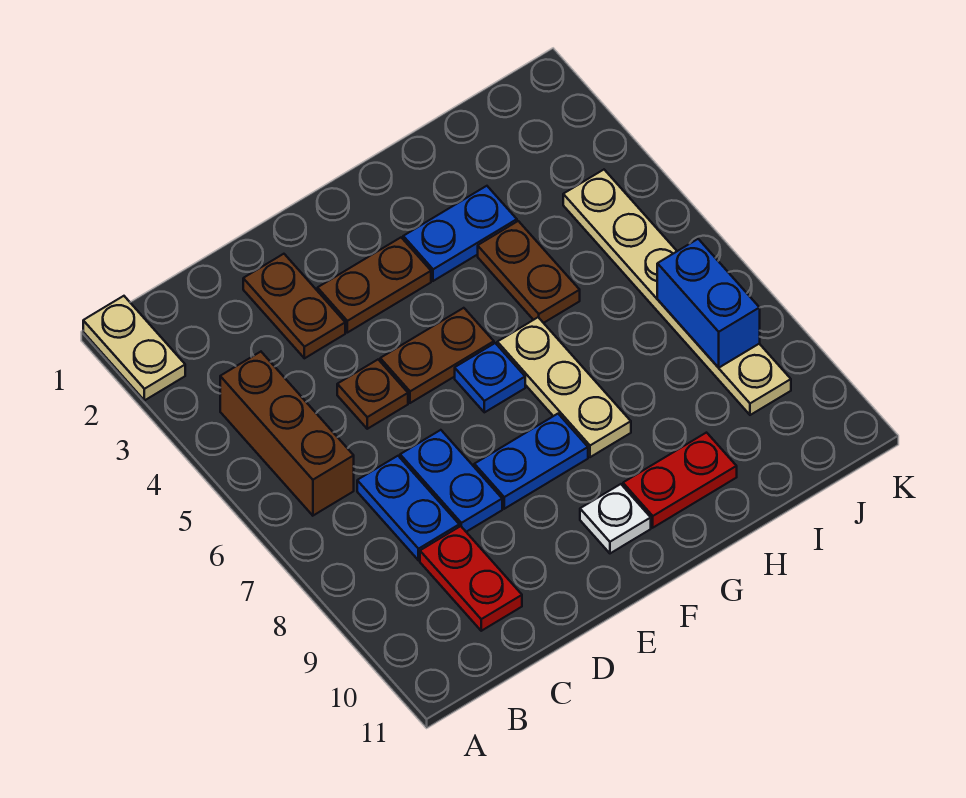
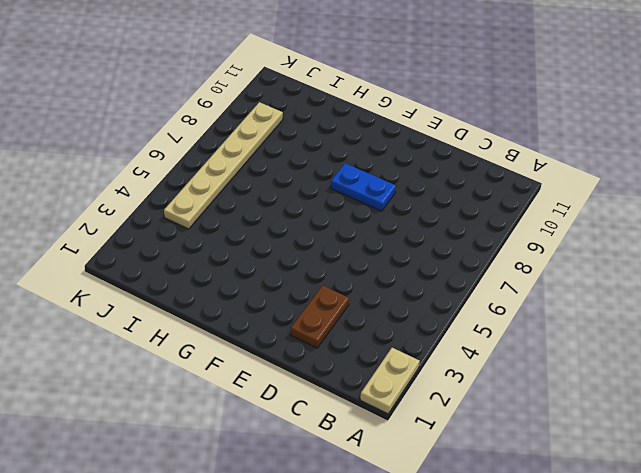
none -> brown brick B4:B6 level 1
none -> blue plate C7:C8 level 1
none -> red plate C9:C10 level 1

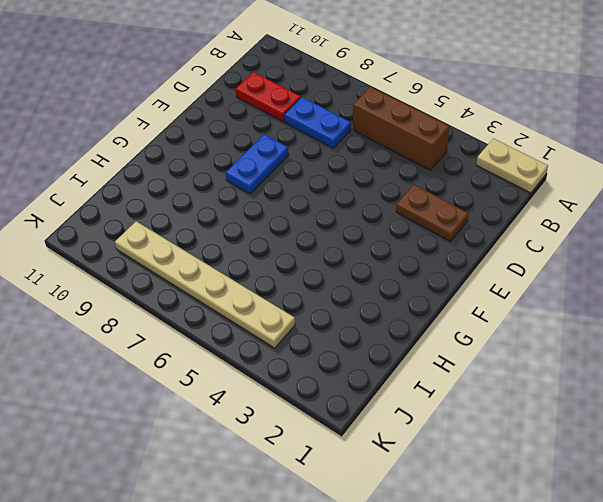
none -> brown plate D5 level 1
none -> blue plate D7:D8 level 1
none -> brown plate E3:F3 level 1

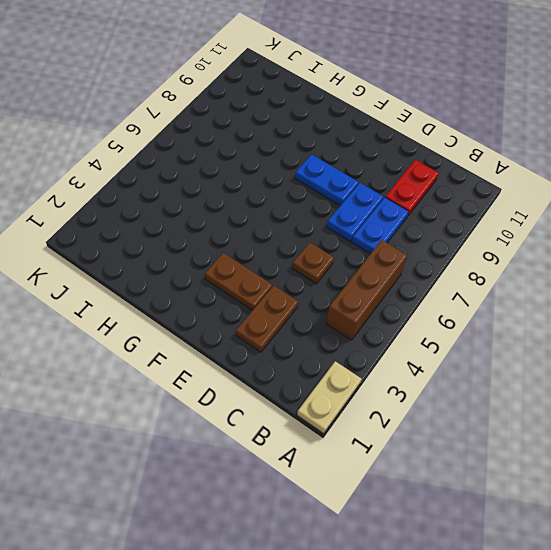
none -> brown plate E5:F5 level 1
none -> blue plate F6 level 1
none -> white plate F10 level 1

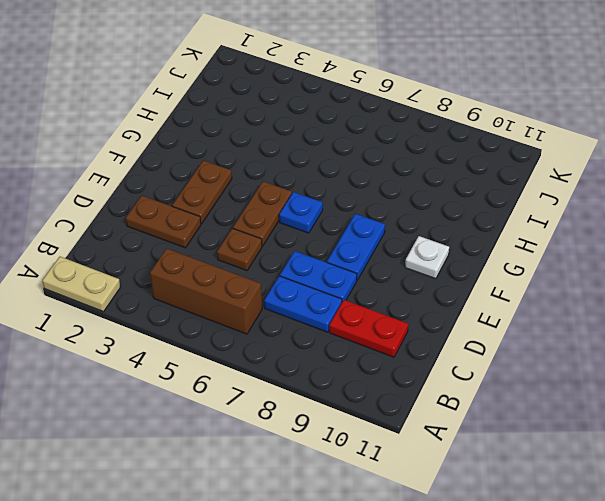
none -> blue plate G3:H3 level 1
none -> tan plate G6:G8 level 1
none -> red plate G10:H10 level 1

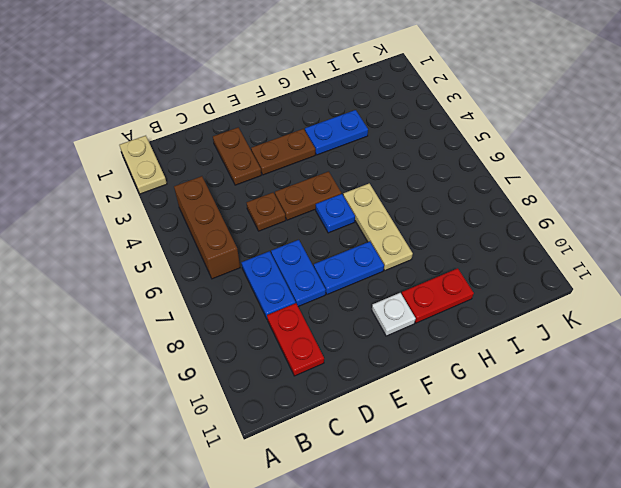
none -> brown plate H4:H5 level 1
none -> tan plate J4:J9 level 1
none -> blue brick J7:J8 level 2

